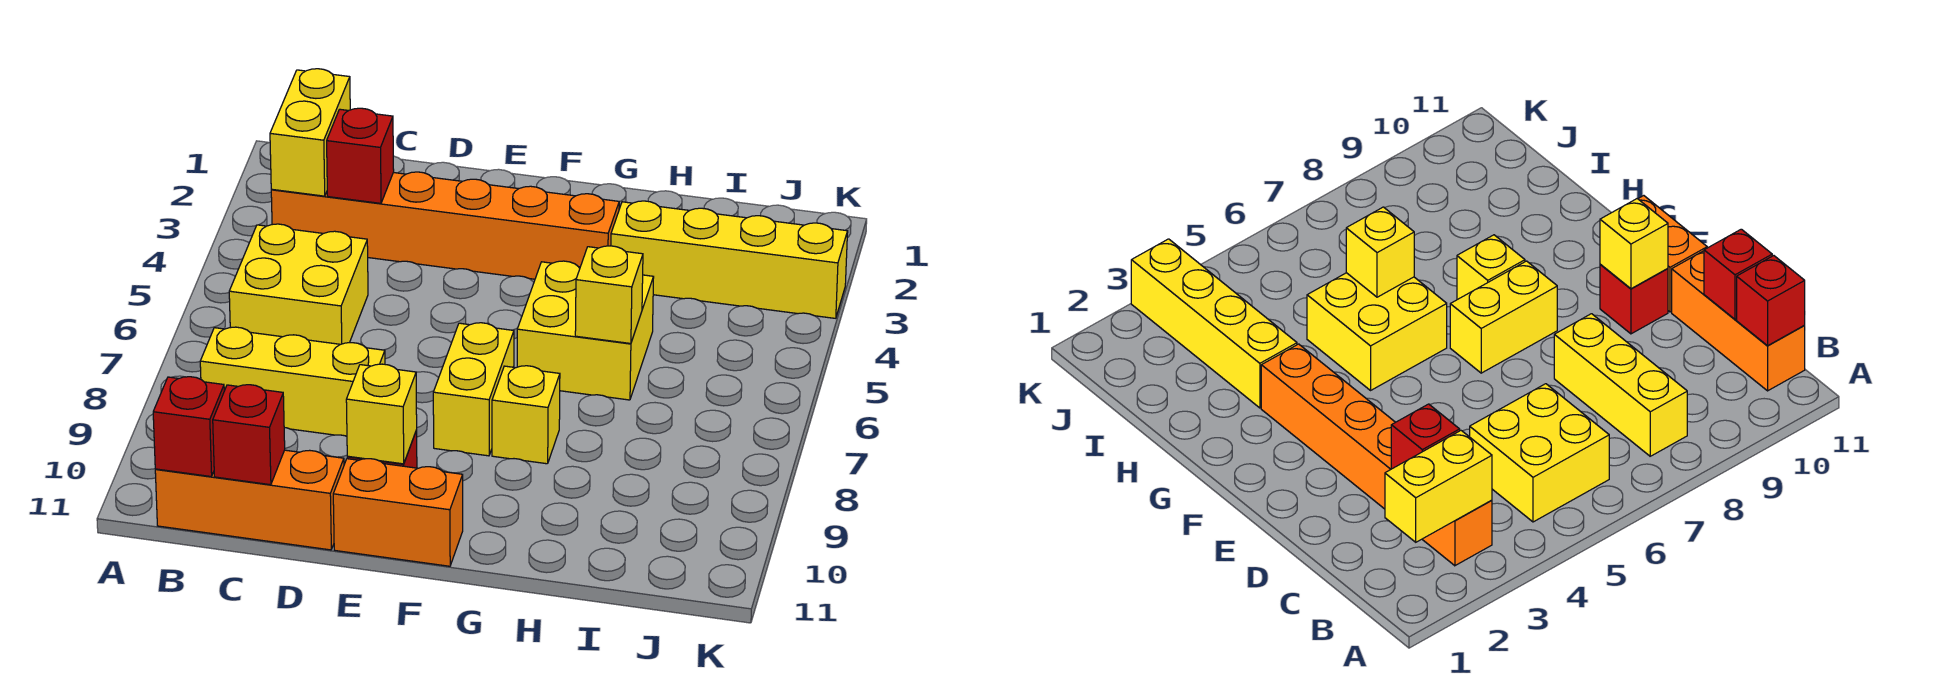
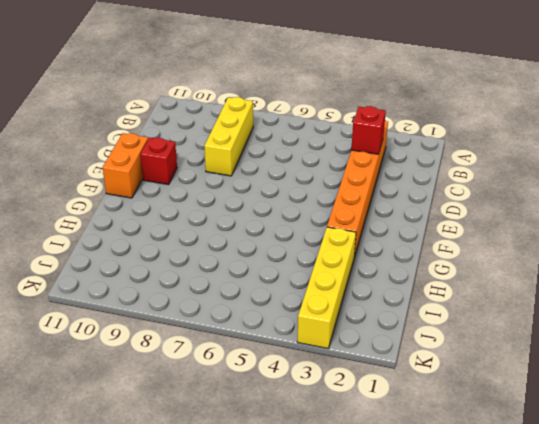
none -> yellow brick B5:C6 level 1
none -> orange brick B11:D11 level 1
none -> yellow brick F7:F8 level 1

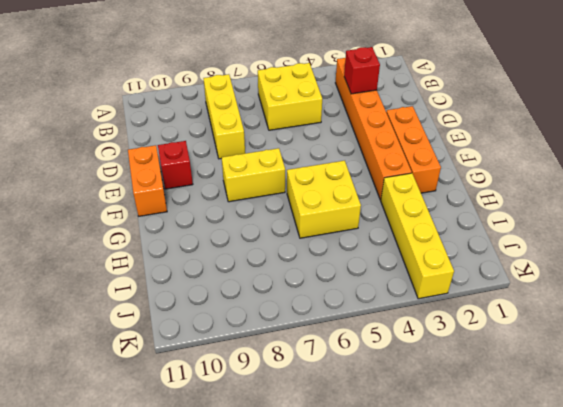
orange brick E2:G2 level 1 -> orange brick B11:D11 level 1
none -> yellow brick G8 level 1
none -> yellow brick B2:B3 level 2
none -> red brick B11 level 2

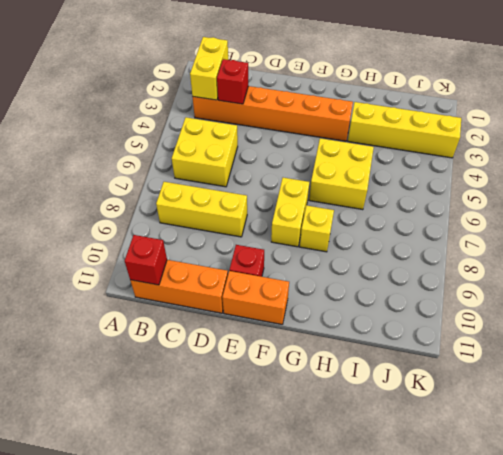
none -> red brick C11 level 2
none -> yellow brick E10 level 2
none -> yellow brick H6 level 2

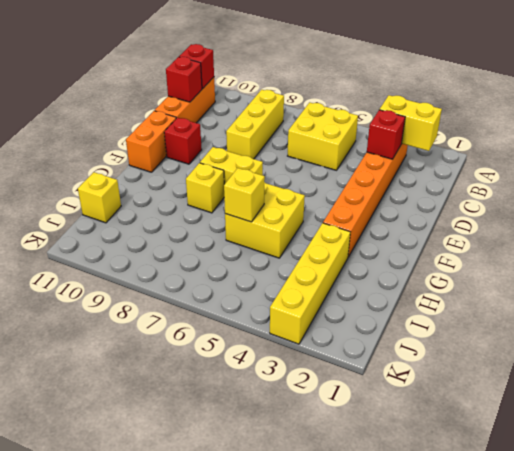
yellow brick I11 level 1 -> yellow brick E10 level 2

